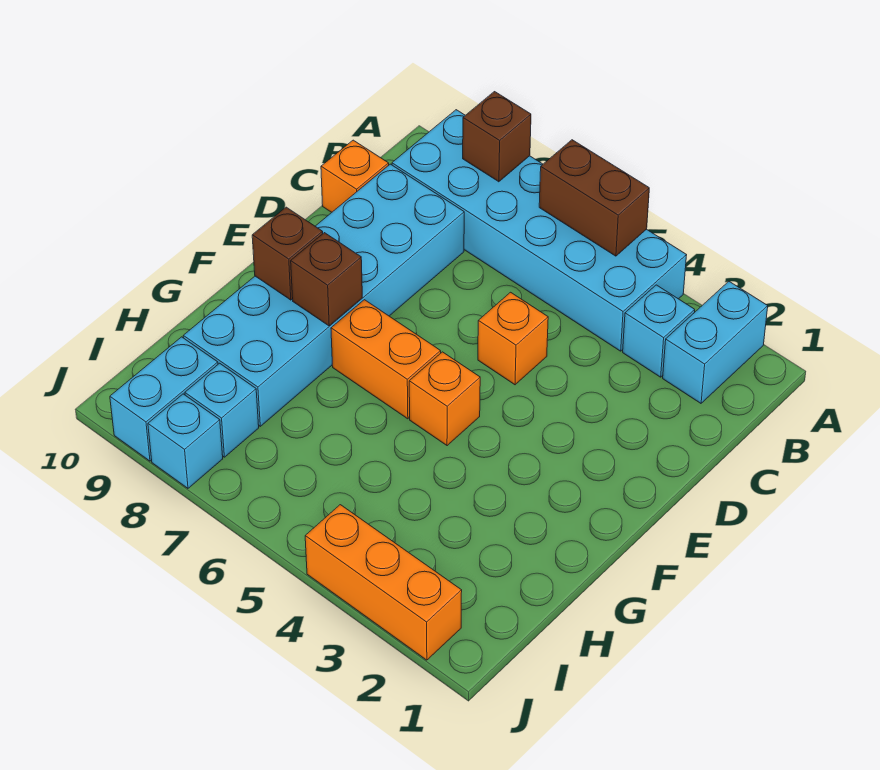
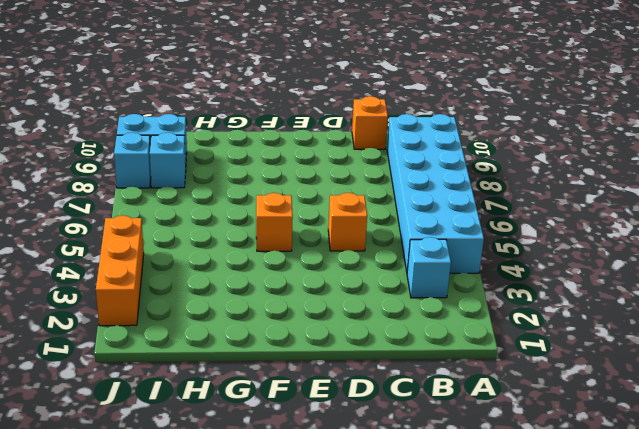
none -> cyan brick A2:B2 level 1
none -> cyan brick C8:H9 level 1
none -> orange brick F6:F7 level 1

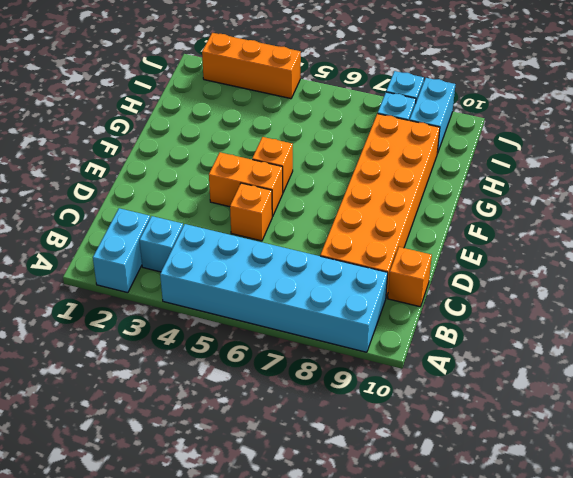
orange brick C8:H9 level 1 -> cyan brick C8:H9 level 1
orange brick E4:E5 level 1 -> orange brick F6:F7 level 1
none -> brown brick A5:A6 level 2
none -> brown brick A8 level 2
none -> brown brick F8 level 2

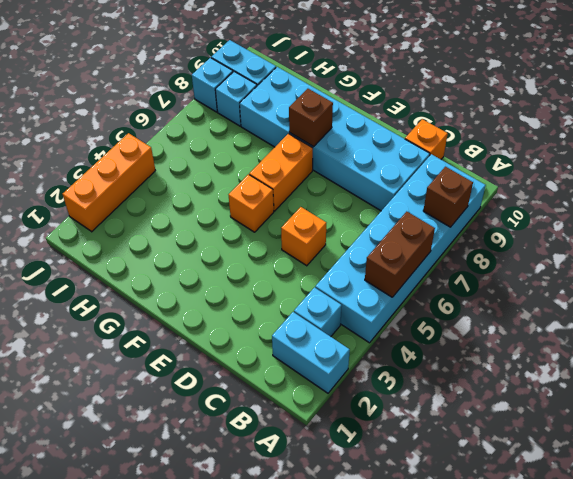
none -> brown brick F9 level 2

